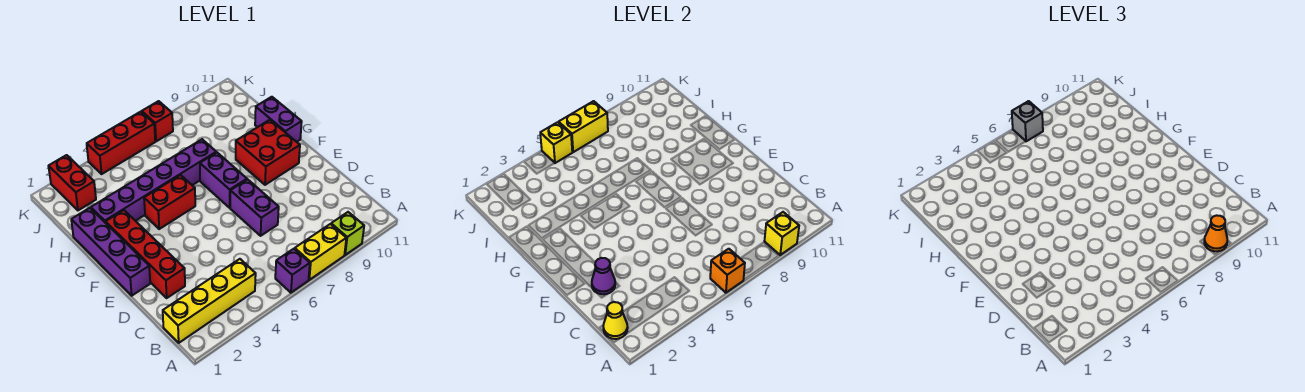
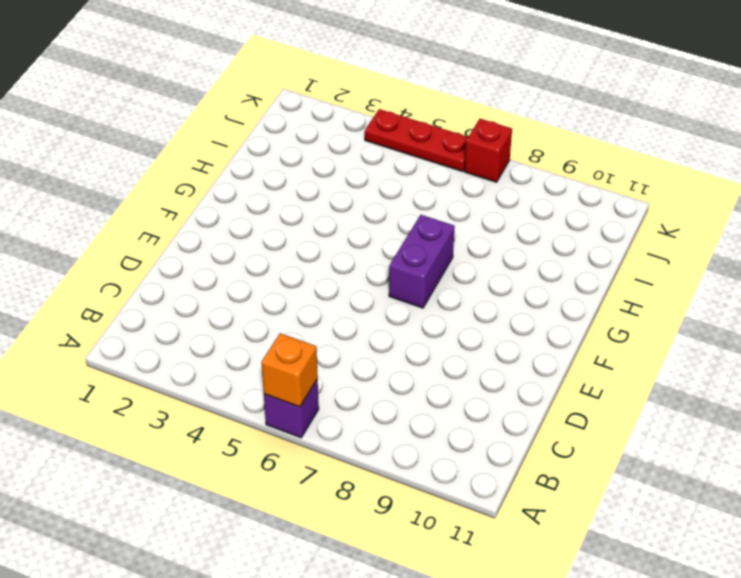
red plate K4:K6 level 1 -> red brick K4:K6 level 1
none -> yellow brick A7:A8 level 1
none -> lime brick A9 level 1
none -> yellow brick B1:B4 level 1

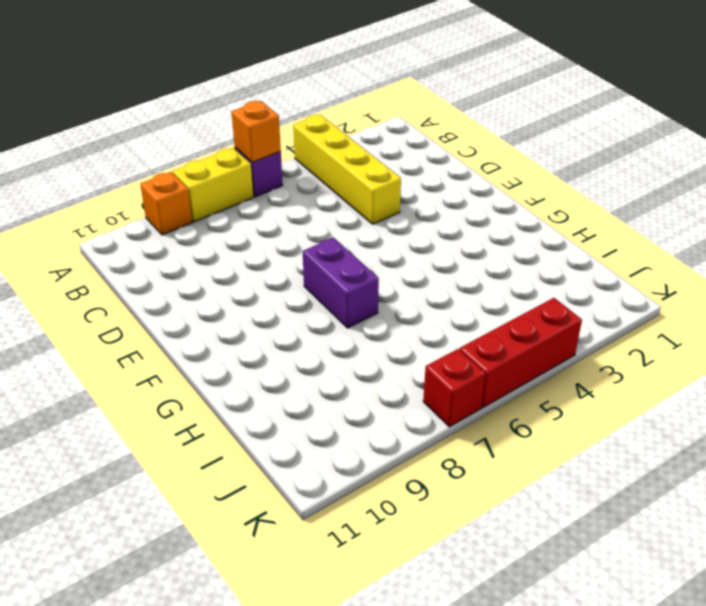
yellow brick A4:D4 level 1 -> yellow brick B1:B4 level 1
orange brick A9 level 1 -> lime brick A9 level 1
none -> red brick D2:G2 level 1
none -> purple brick D7:E7 level 1
none -> purple brick E1:H1 level 1

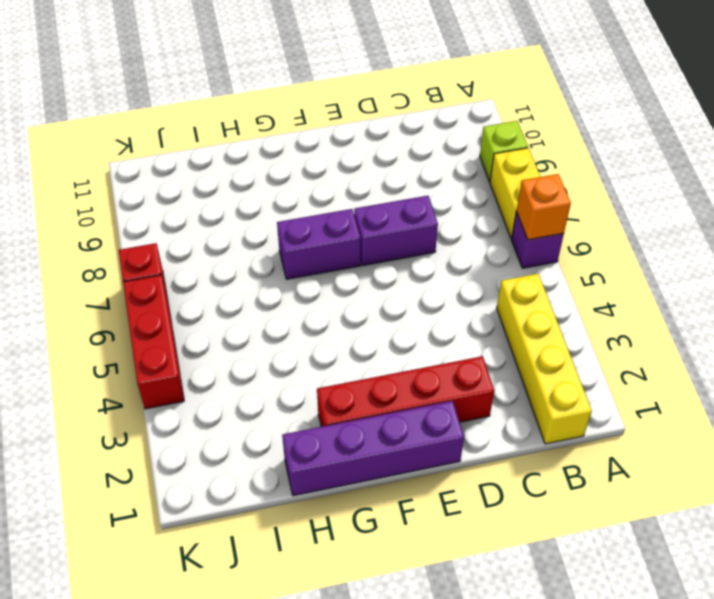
none -> red brick F9:G10 level 1
none -> red brick G4:G5 level 1
none -> purple brick G11:H11 level 1

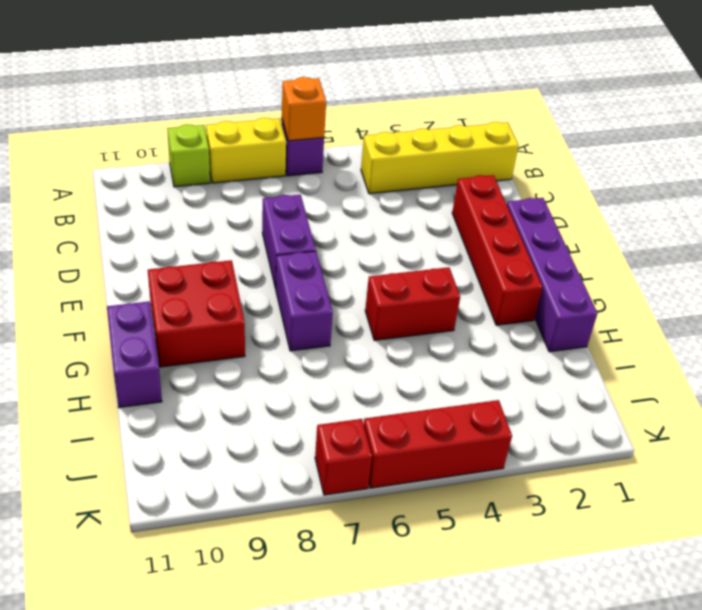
none -> purple brick H2:H7 level 1
none -> red brick J2:K2 level 1
none -> yellow brick A9 level 2

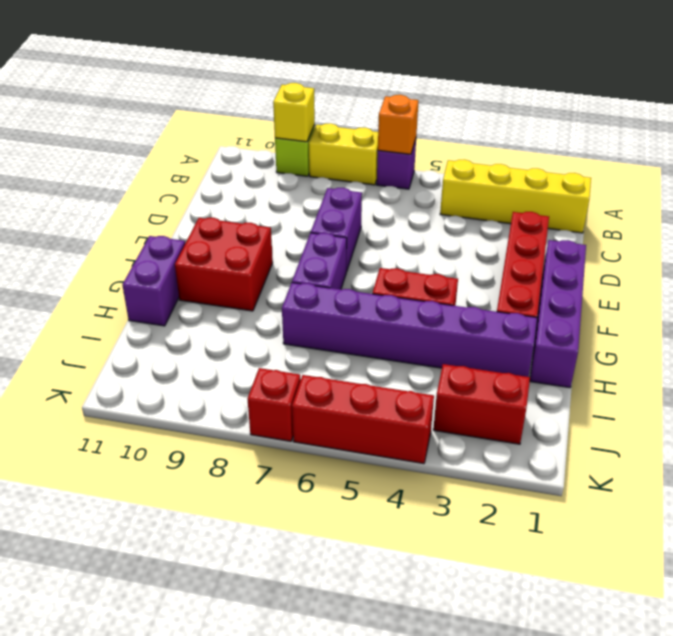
red brick J2:J3 level 1 -> red brick J2:K2 level 1
none -> yellow cone B1 level 2
none -> purple cone D2 level 2
none -> yellow brick K5 level 2

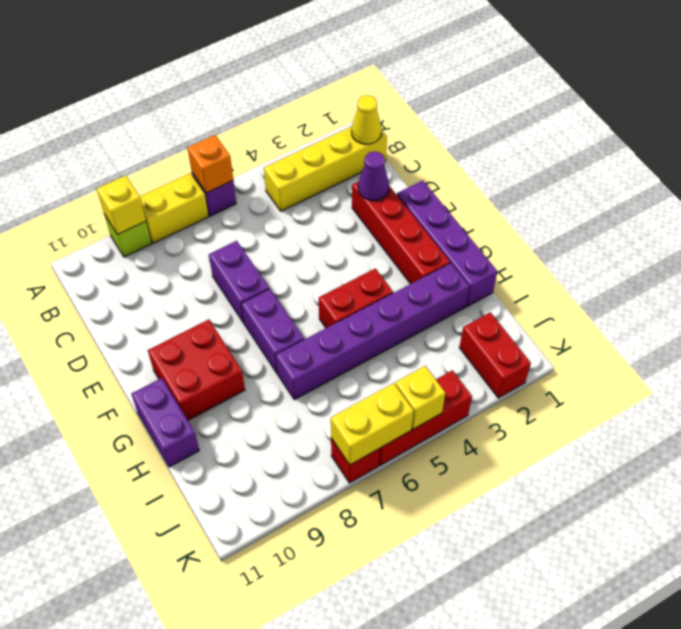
none -> orange cone A9 level 3
none -> grey brick K7 level 3

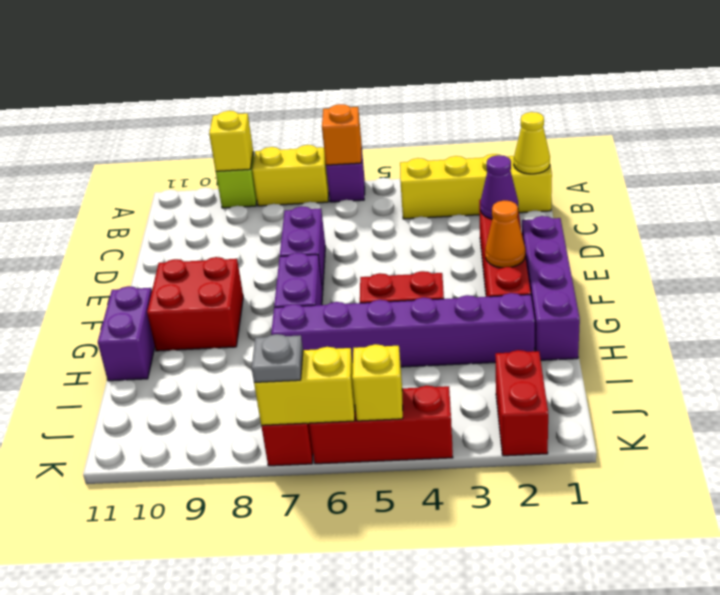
orange cone F2 level 2 -> orange cone A9 level 3
grey plate K7 level 3 -> grey brick K7 level 3

